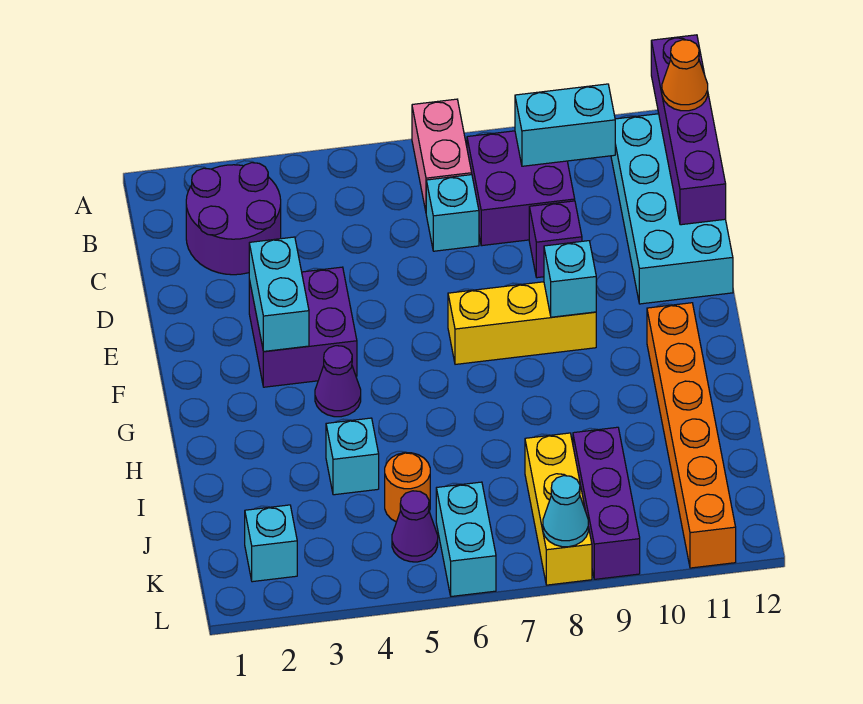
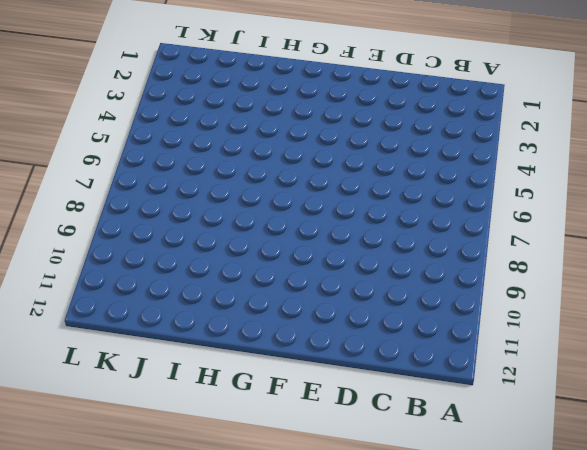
none -> pink brick A7:B7 level 1
none -> purple round brick B2:C3 level 1
none -> purple brick B8:C9 level 1

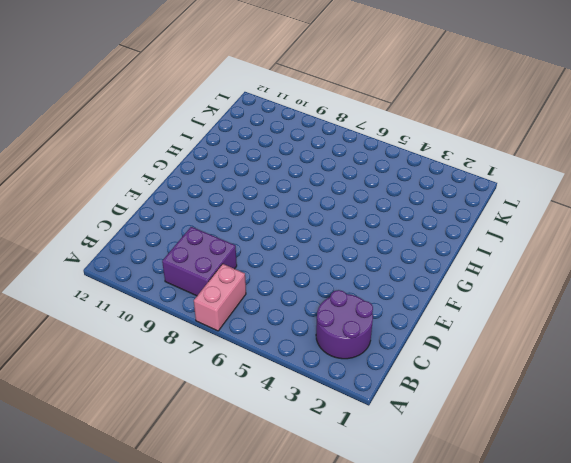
none -> cyan brick B11:E12 level 1
none -> cyan brick C7 level 1
none -> purple brick D9 level 1

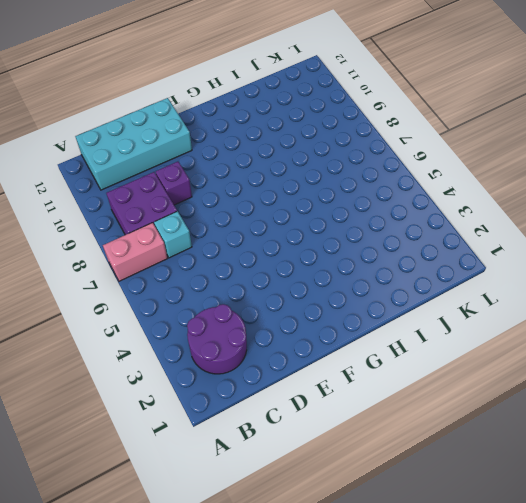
none -> purple brick E3:F4 level 1
none -> yellow brick F7:F9 level 1
none -> purple cone G4 level 1

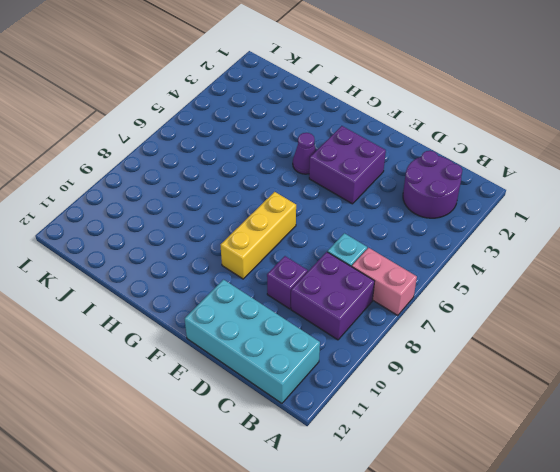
none -> orange brick G11:L11 level 1
none -> cyan brick I4 level 1
none -> orange round brick J5 level 1

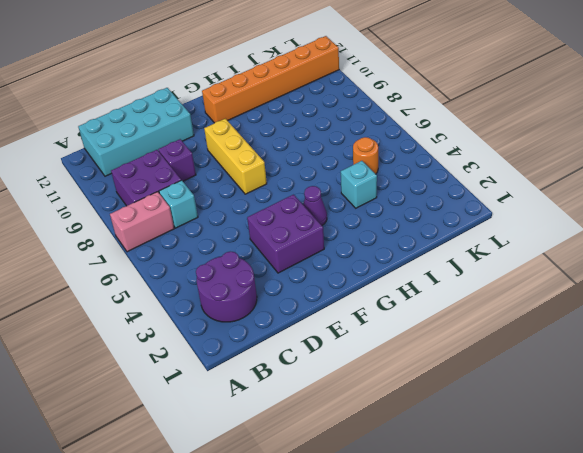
none -> yellow brick J8:L8 level 1
none -> purple brick J9:L9 level 1
none -> cyan brick K2 level 1

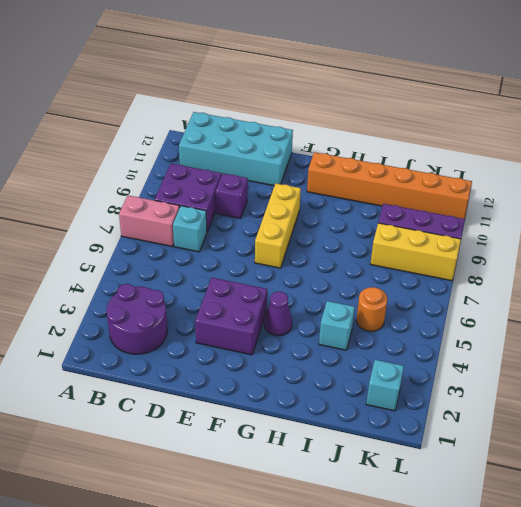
none -> purple cone K5 level 1
none -> cyan brick K6:L6 level 1
none -> purple brick A12:D12 level 2

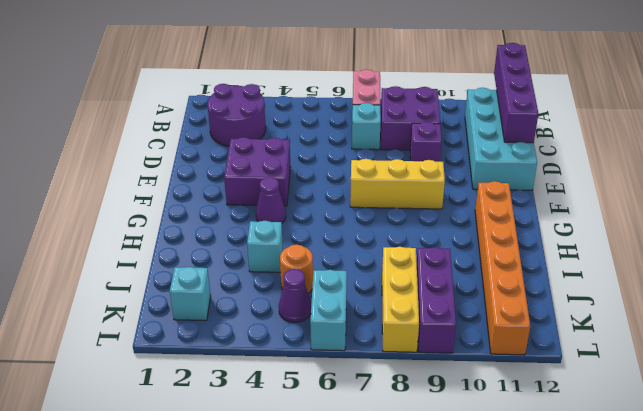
none -> cyan brick B9:B10 level 2
none -> cyan brick E3:F3 level 2
none -> cyan brick F9 level 2

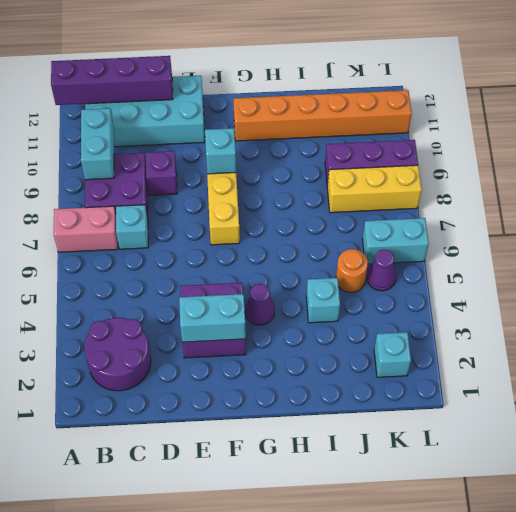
none -> cyan cone L8 level 2
none -> orange cone B12 level 3

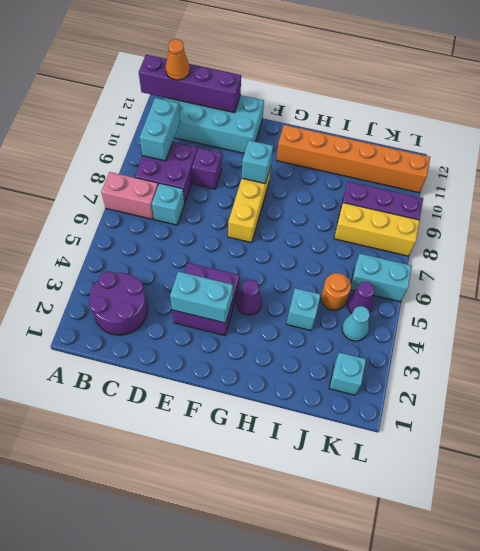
cyan cone K4 level 1 -> cyan cone L8 level 2

